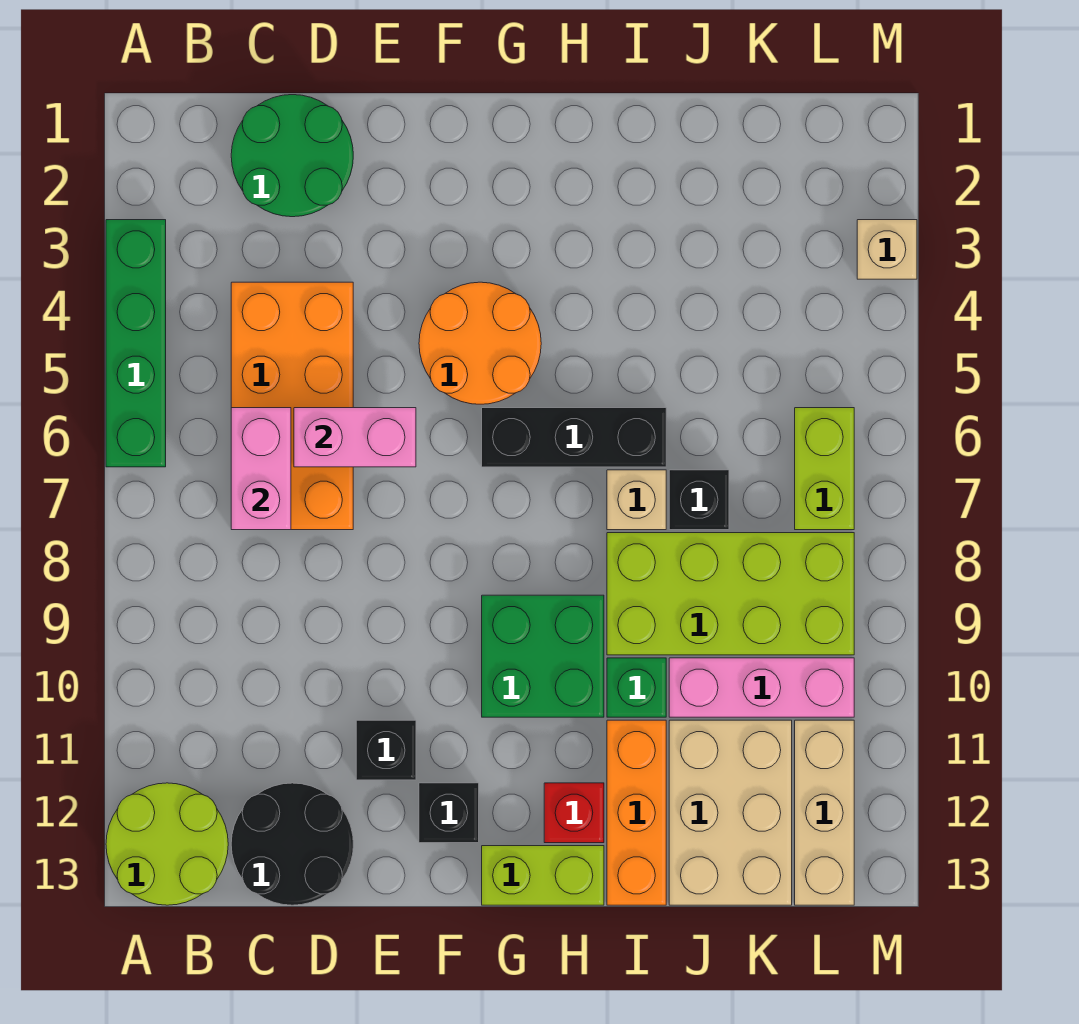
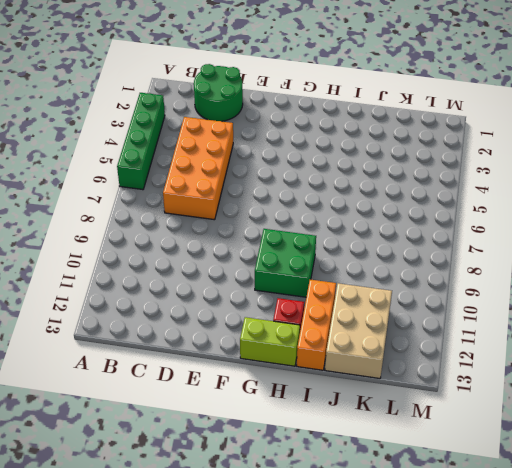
none -> lime round brick A12:B13 level 1
none -> black round brick C12:D13 level 1
none -> black brick E11 level 1

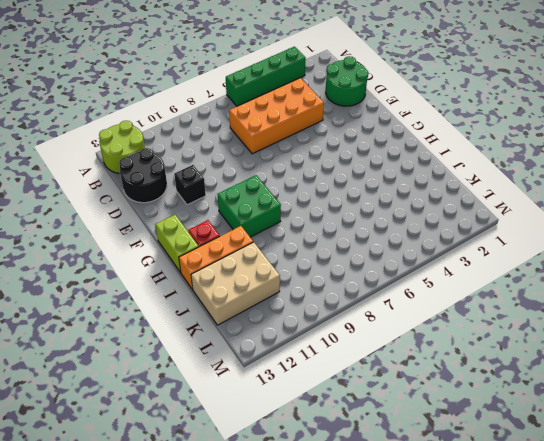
none -> orange round brick F4:G5 level 1
none -> black brick F12 level 1
none -> black brick G6:I6 level 1

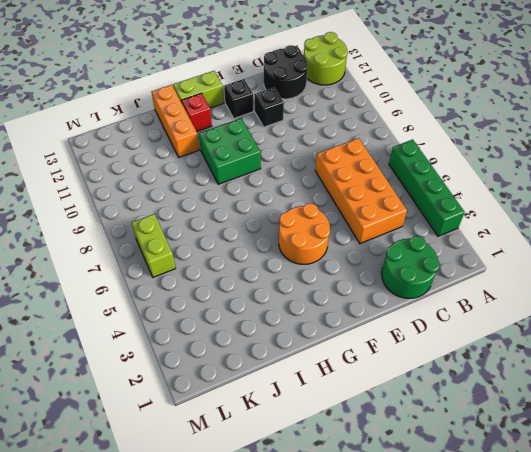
none -> black brick G6:I6 level 1
none -> tan brick I7 level 1
none -> lime brick I8:L9 level 1

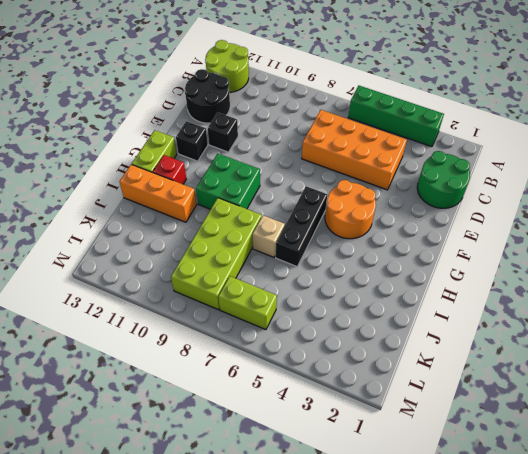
none -> green brick I10 level 1
none -> black brick J7 level 1
none -> pink brick J10:L10 level 1

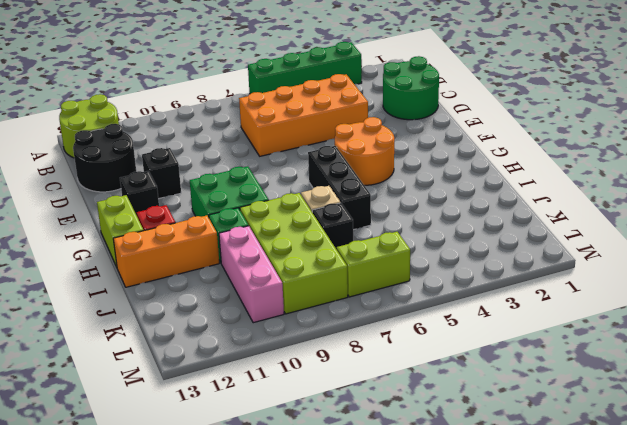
none -> tan brick J11:K13 level 1
none -> tan brick L11:L13 level 1
none -> tan brick M3 level 1

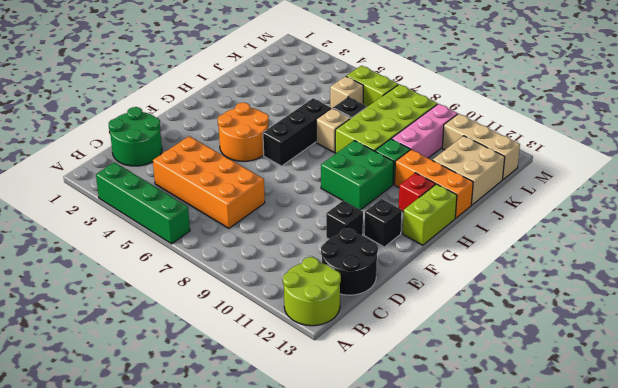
tan brick J12:K13 level 1 -> tan brick J11:K13 level 1
tan brick K6 level 1 -> tan brick M3 level 1
none -> pink brick C6:C7 level 2
none -> pink brick D6:E6 level 2

